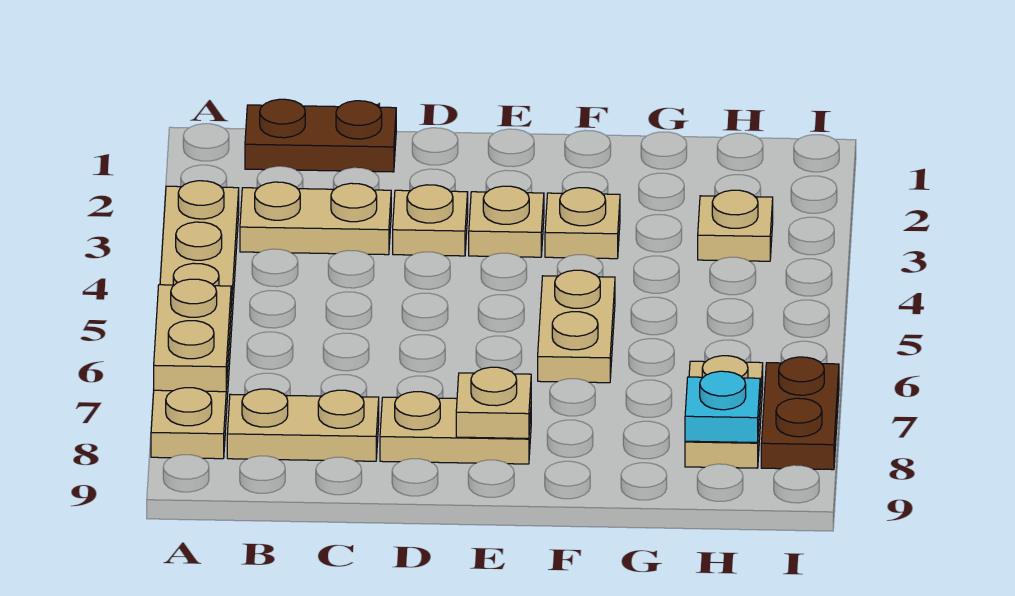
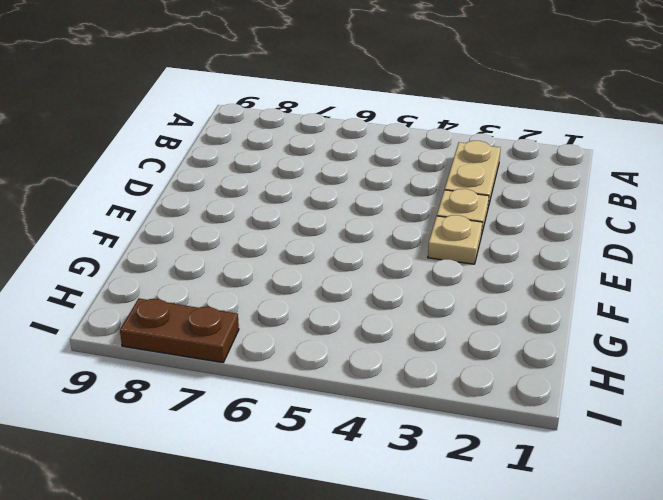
none -> tan plate A3:A8 level 1
none -> brown plate B1:C1 level 1
none -> tan plate B8:C8 level 1

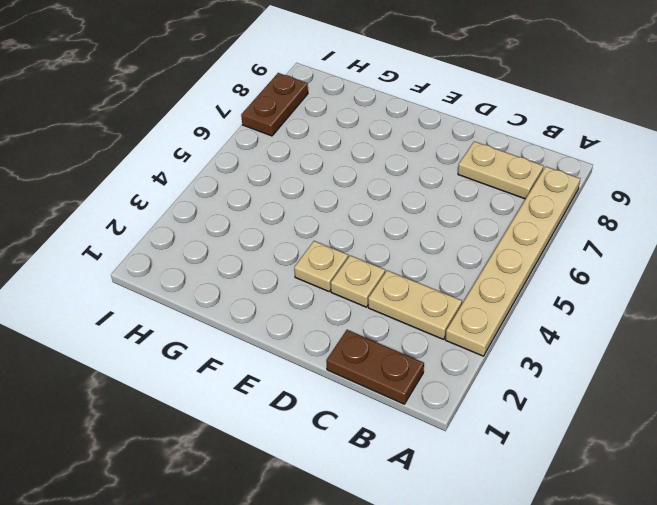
none -> tan plate D8:E8 level 1
none -> tan plate F3 level 1
none -> tan plate F5:F6 level 1

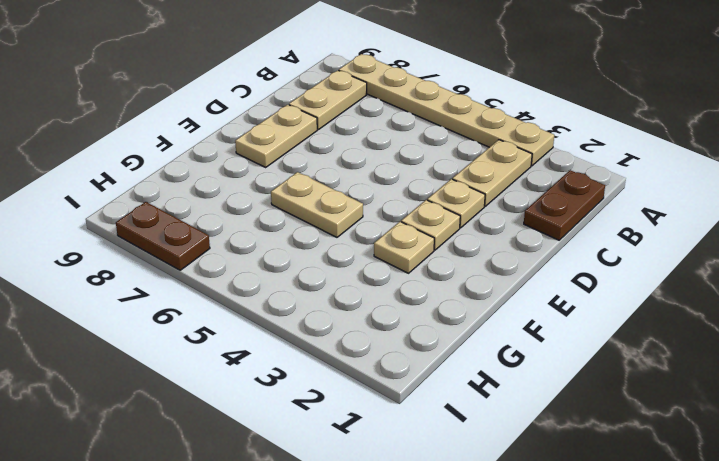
none -> tan plate H3 level 1
none -> tan plate H7:H8 level 1
none -> tan plate A6:A7 level 2

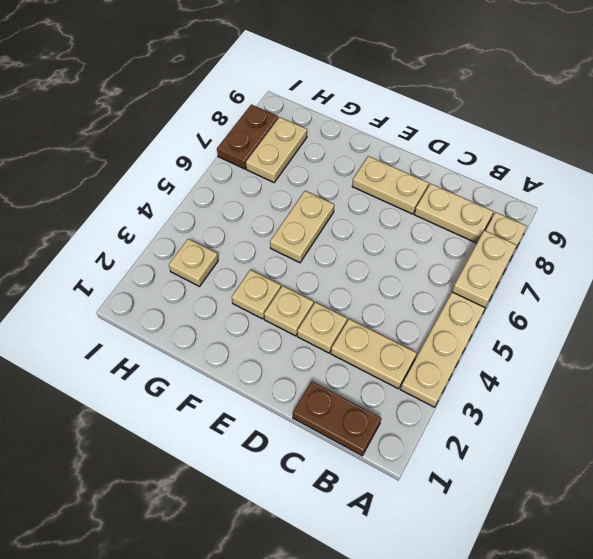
none -> tan plate E8 level 2
none -> cyan plate H8 level 2

